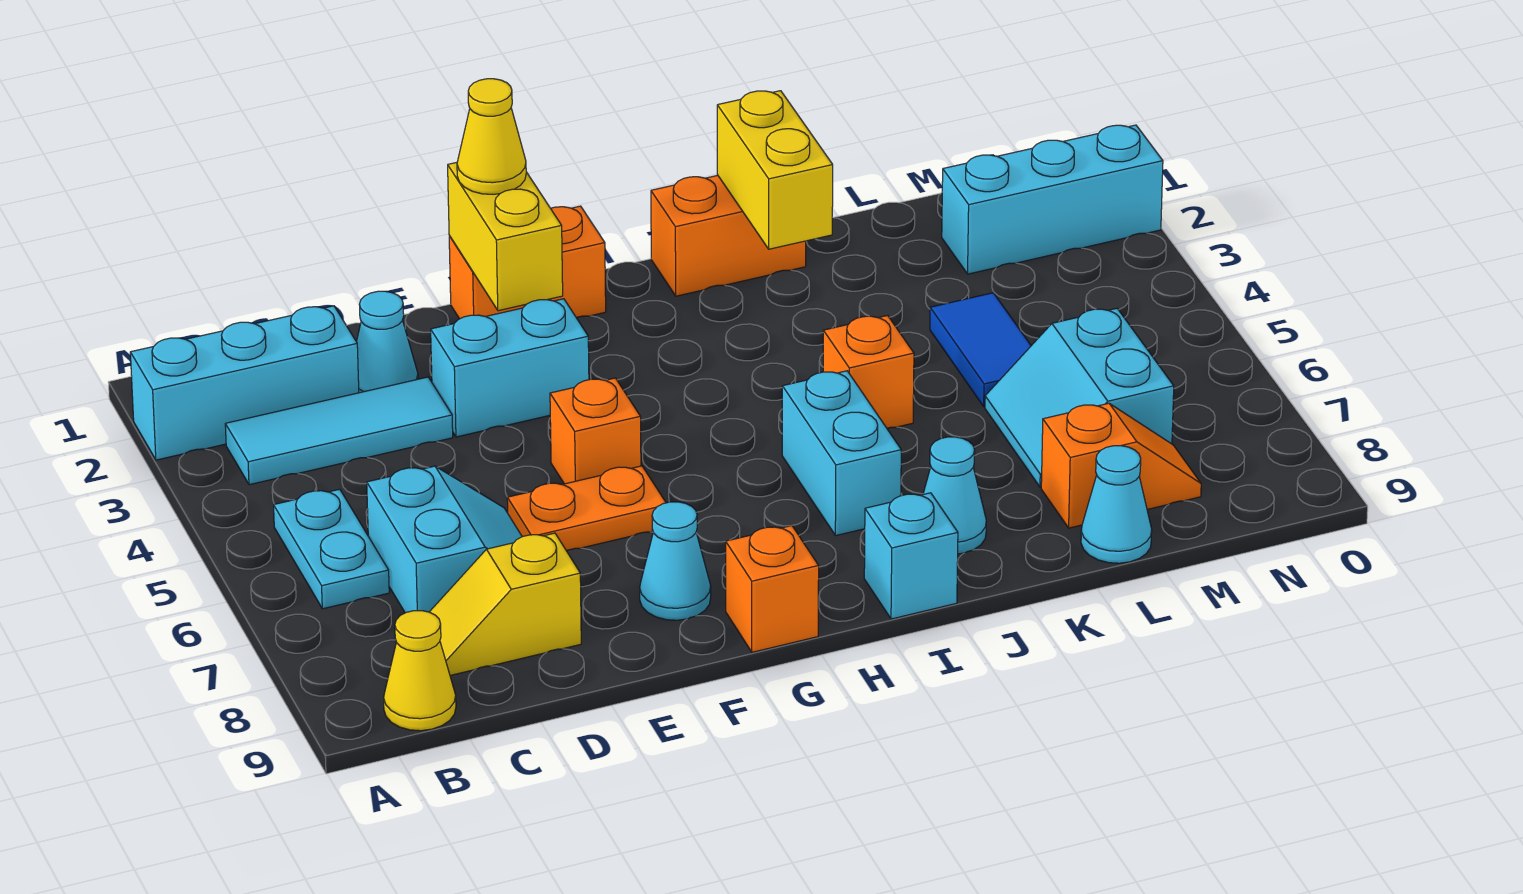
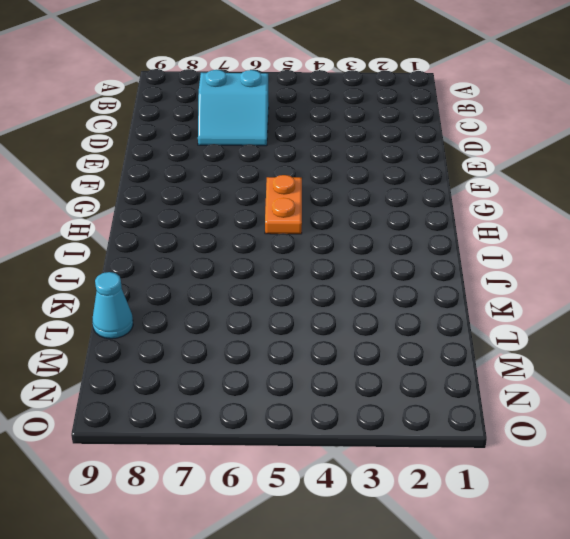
orange plate G5:H5 level 1 -> orange plate E6:F6 level 1
none -> cyan brick A2:C2 level 1
none -> cyan tile B3:D3 level 1
none -> cyan plate B5:B6 level 1

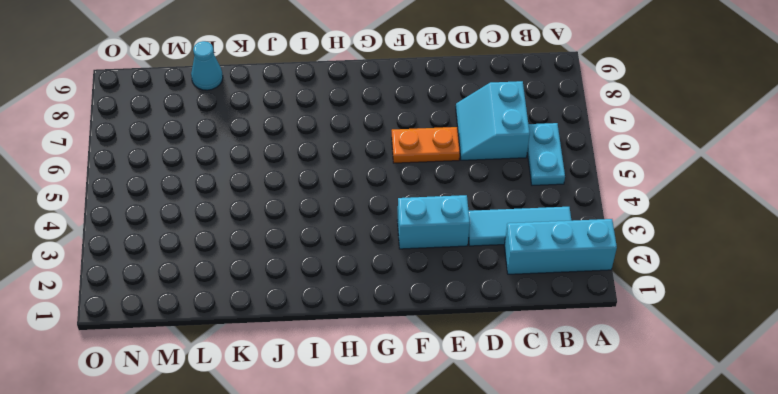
none -> yellow cone B9 level 1
none -> yellow slope C8:D8 level 1 top D
none -> cyan cone D2 level 1

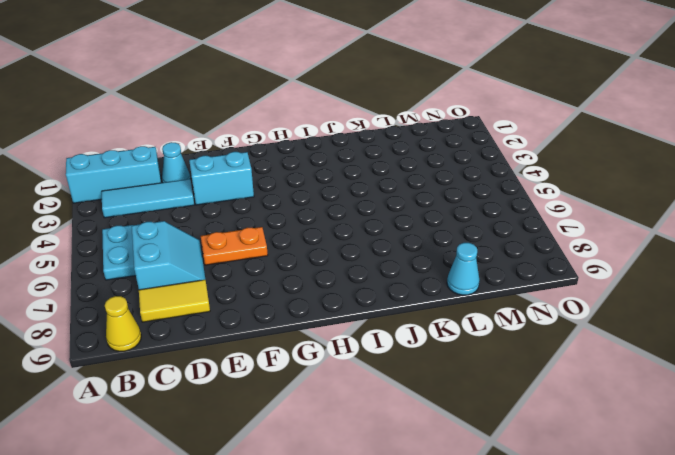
yellow tile C8:D8 level 1 -> yellow slope C8:D8 level 1 top D
none -> orange brick F1:G1 level 1
none -> orange brick F5 level 1
none -> cyan cone F8 level 1

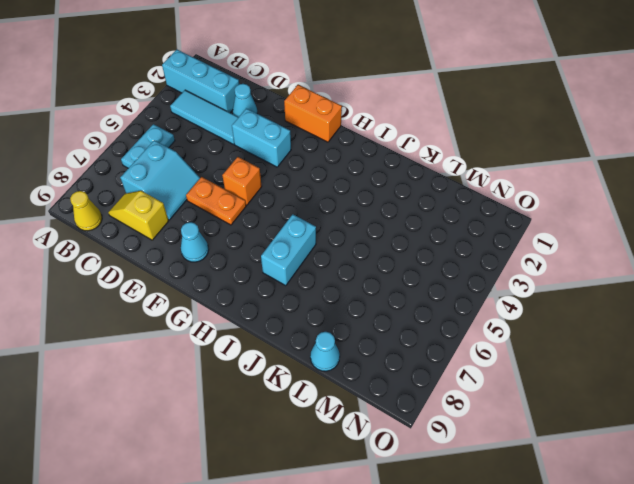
none -> orange brick G9 level 1
none -> orange brick I1:J1 level 1
none -> cyan brick I9 level 1

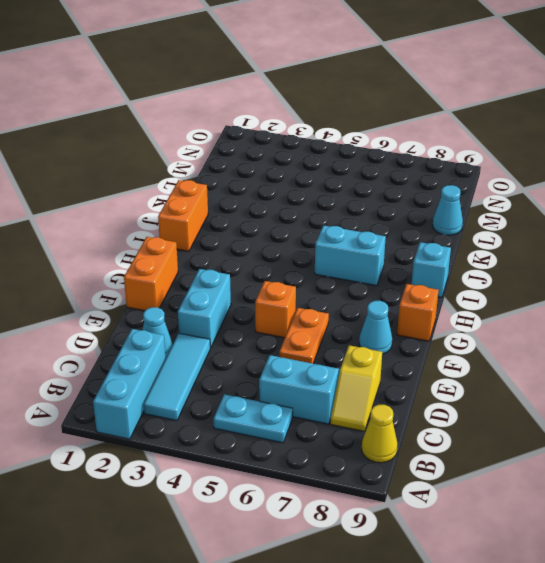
none -> orange brick J5 level 1
none -> cyan cone J8 level 1
none -> blue tile L4:L5 level 1

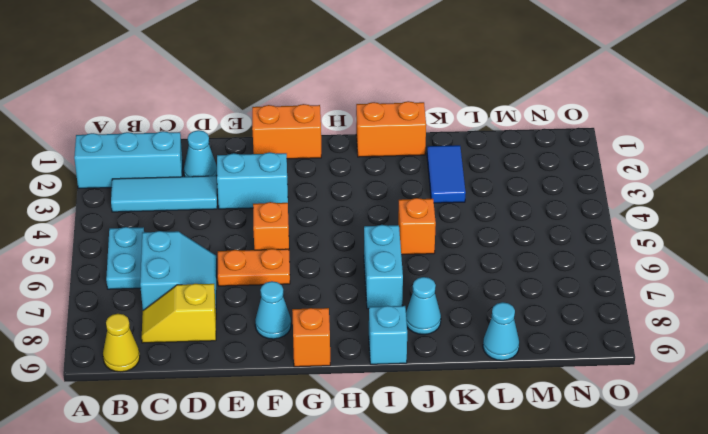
blue tile K2:K3 level 1 -> blue tile L4:L5 level 1
none -> cyan slope L6:M7 level 1 top M
none -> orange slope L8:M8 level 1 top L
none -> cyan brick M2:O2 level 1

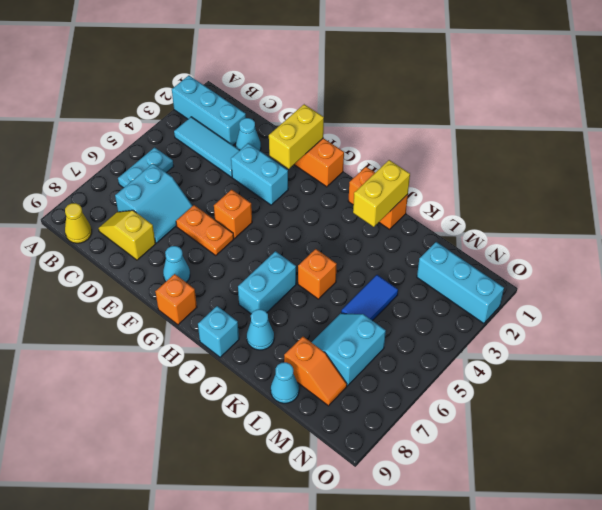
none -> yellow cone F1 level 3

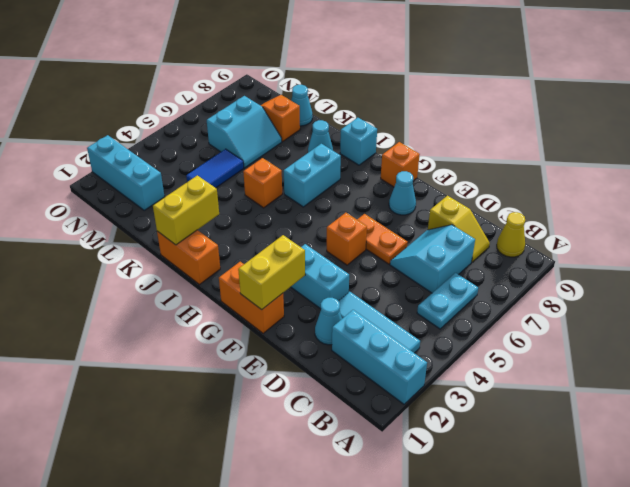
none -> yellow cone F1 level 3

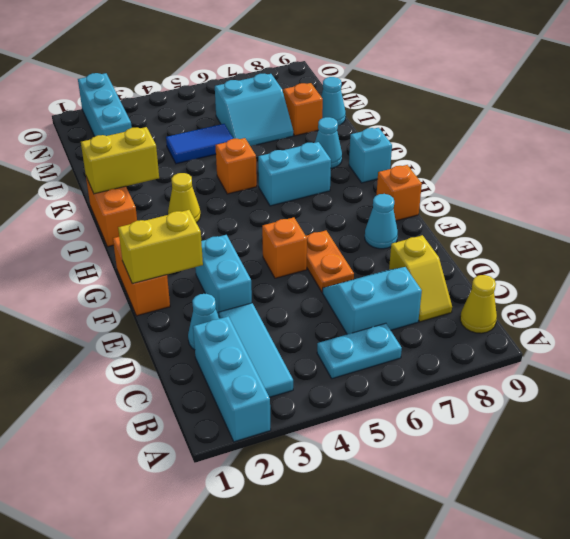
yellow cone I3 level 1 -> yellow cone F1 level 3

